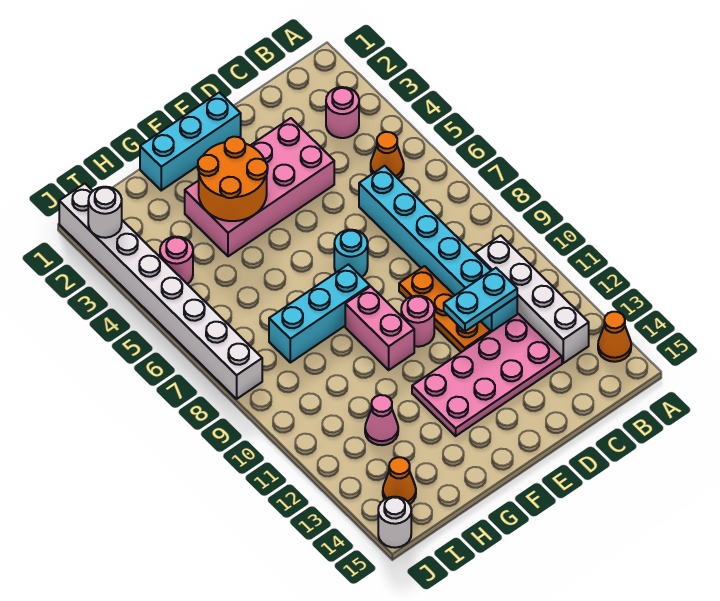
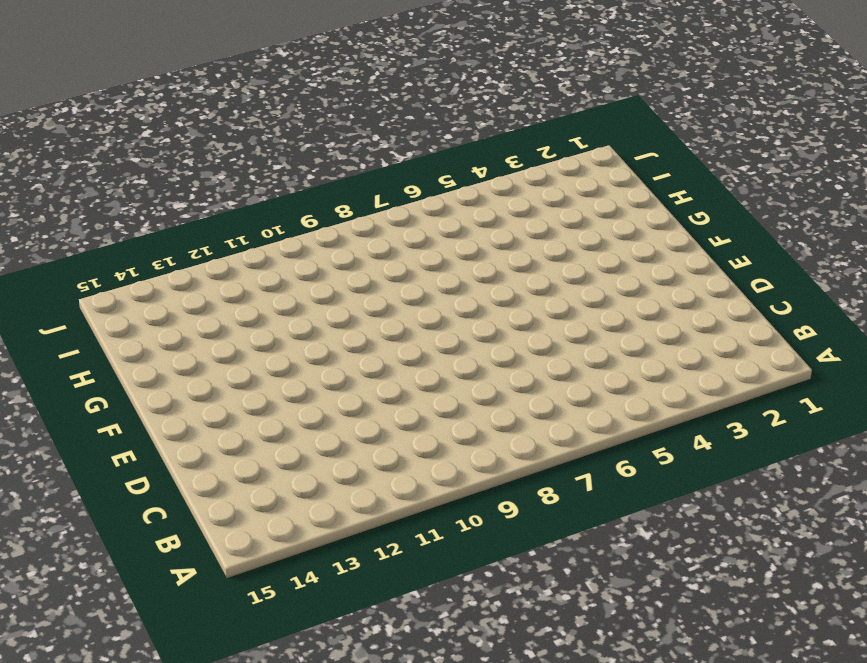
none -> orange cone A14 level 1
none -> pink round brick B3 level 1
none -> orange cone B5 level 1

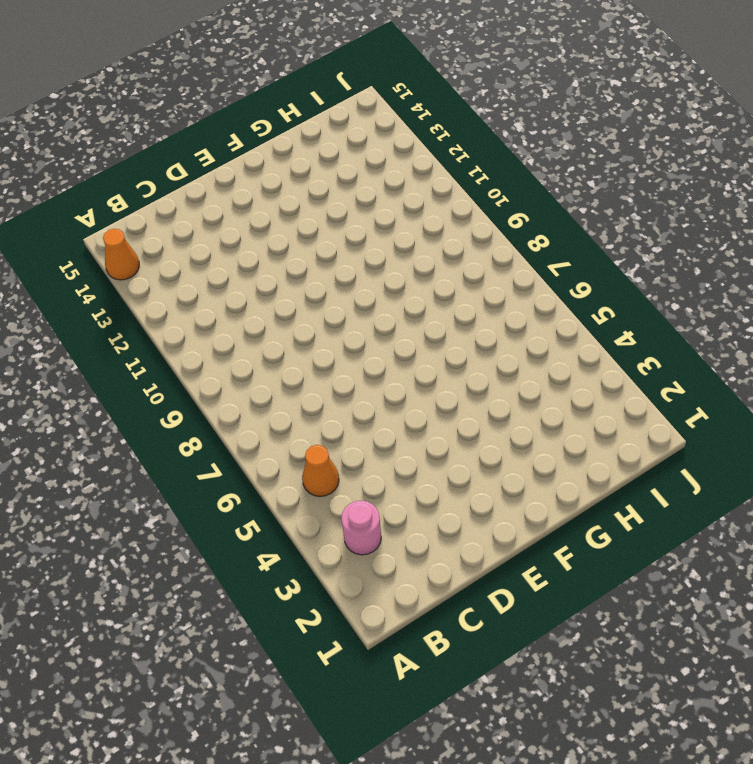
none -> white brick B10:B13 level 1
none -> cyan brick C6:C11 level 1
none -> pink plate C12:F13 level 1

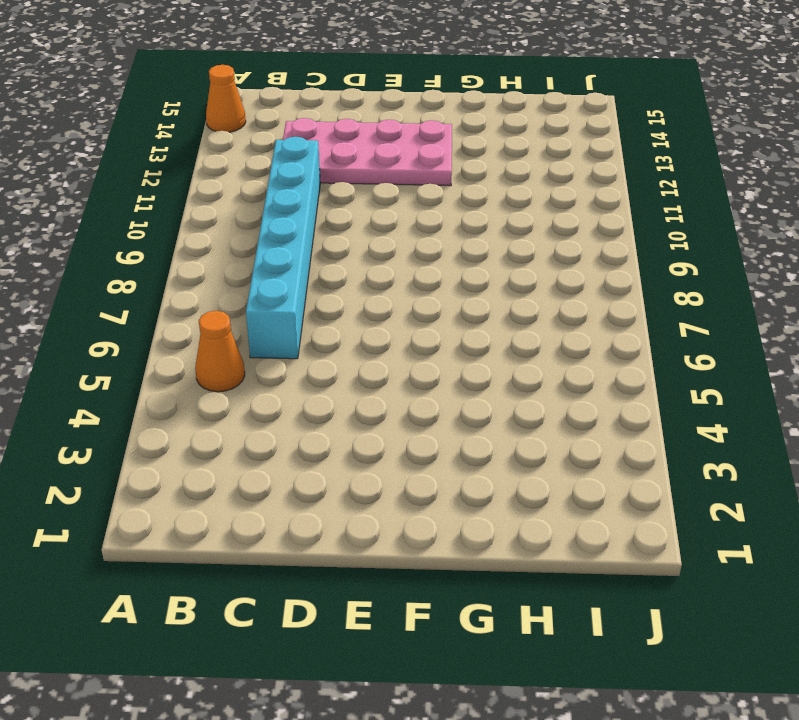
none -> pink round brick B3 level 1
none -> white brick B10:B13 level 1
none -> pink brick D3:G4 level 1

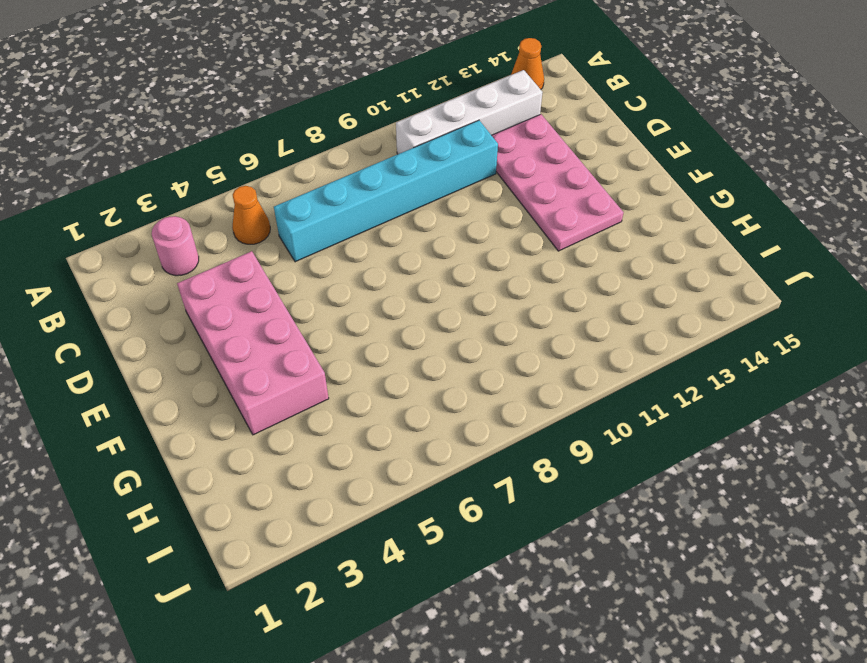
none -> orange plate D9:D11 level 1
none -> cyan brick E1:G1 level 1
none -> cyan round brick E7 level 1

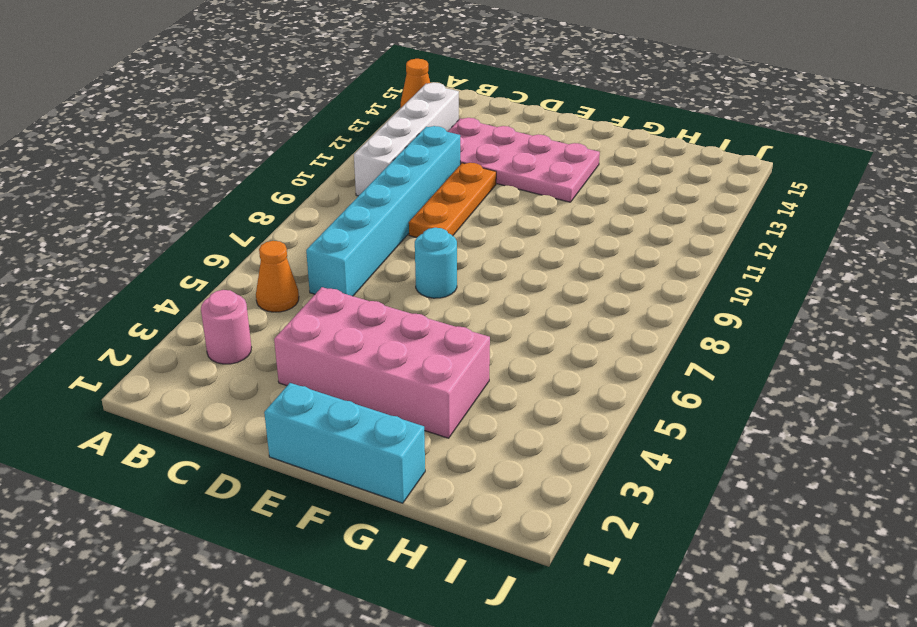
none -> pink round brick E10 level 1
none -> cyan brick F8:H8 level 1
none -> pink brick F9:F10 level 1

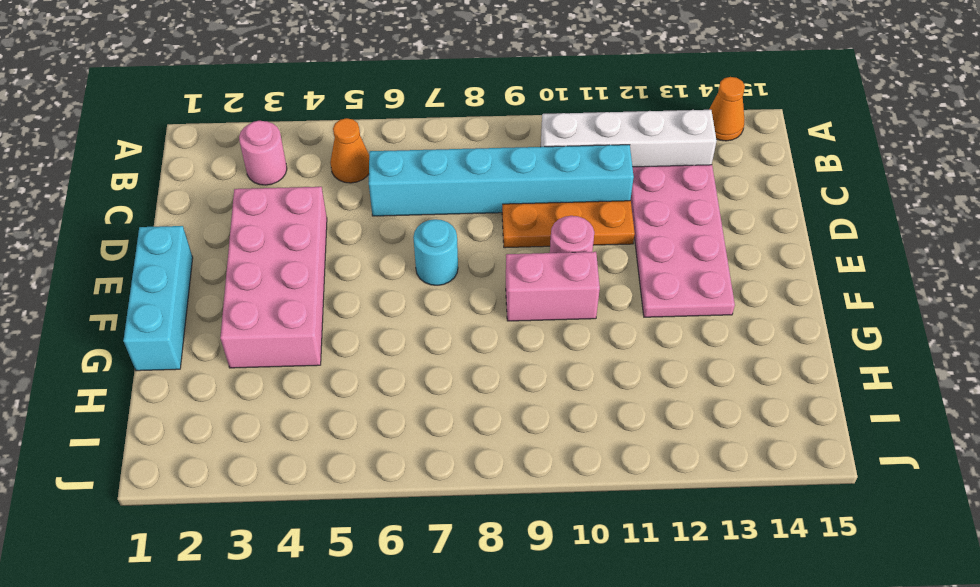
none -> cyan brick F8:H8 level 1
none -> pink cone H12 level 1
none -> pink round brick I4 level 1

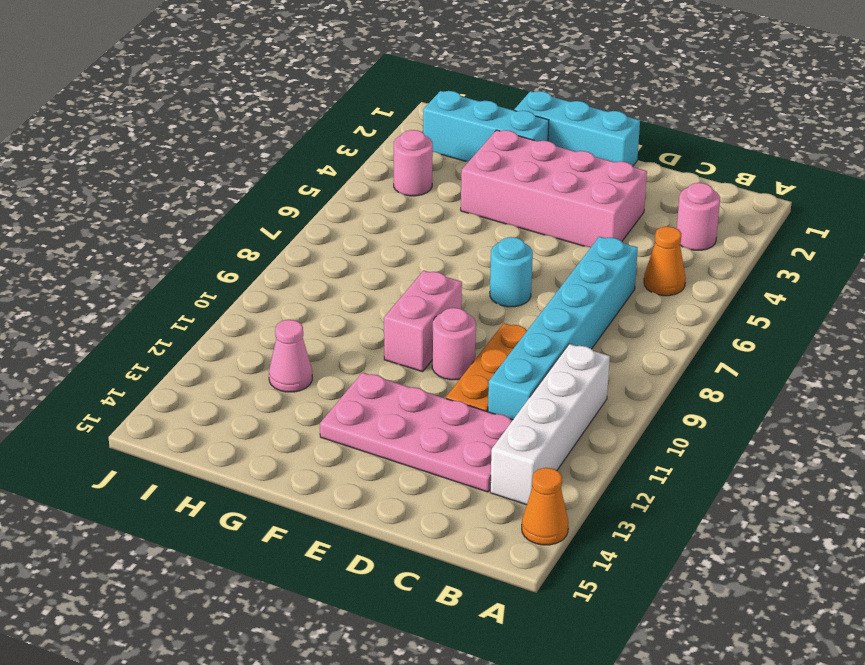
cyan brick G2:I2 level 1 -> cyan brick F8:H8 level 1
none -> orange cone I14 level 1
none -> white brick J1:J8 level 1
none -> white round brick J15 level 1

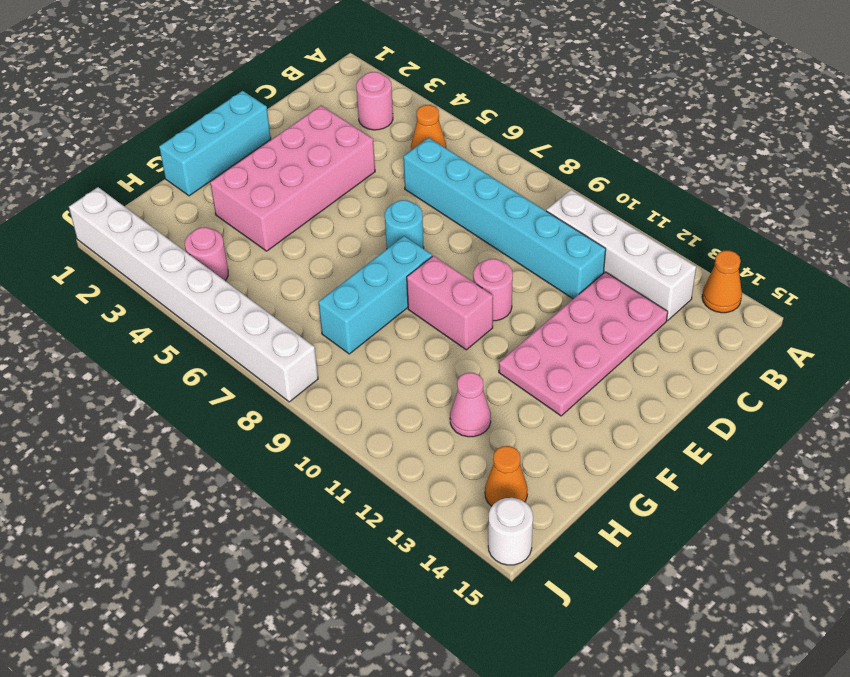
none -> orange plate D9:D11 level 1
none -> cyan plate C11:D11 level 2
none -> orange round brick F3:G4 level 2

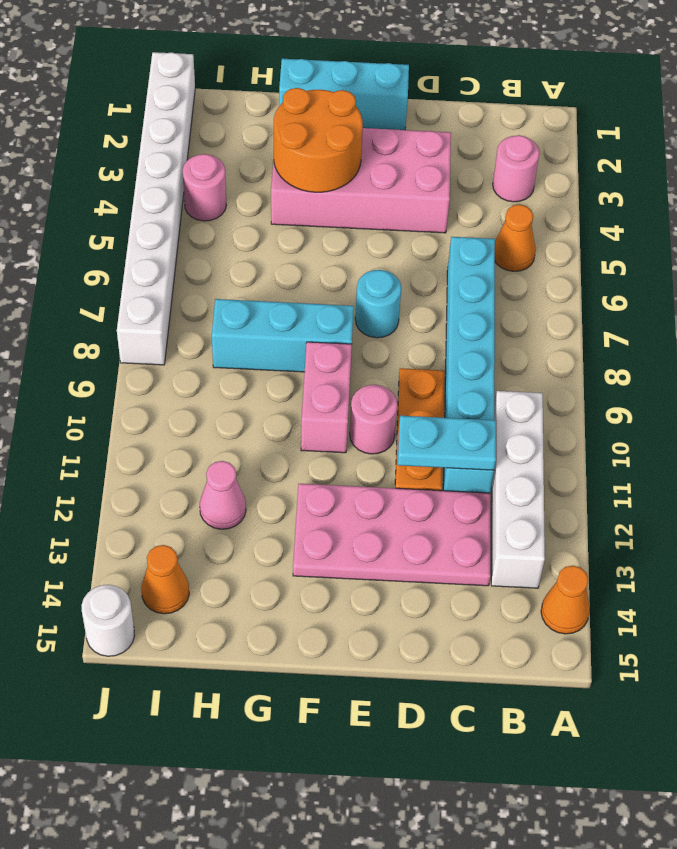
none -> white round brick J2 level 2

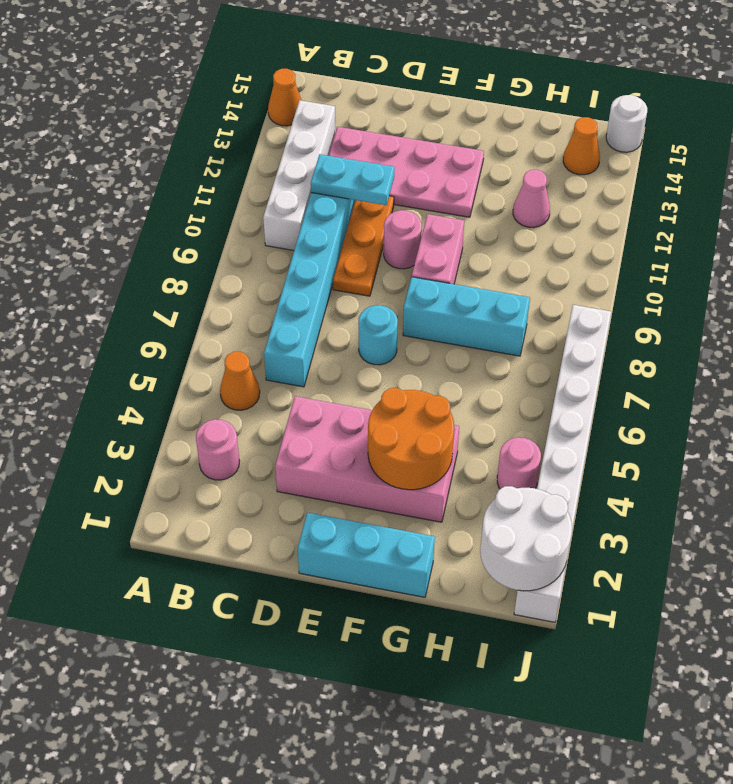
white round brick I1:J2 level 2 -> white round brick J2 level 2

